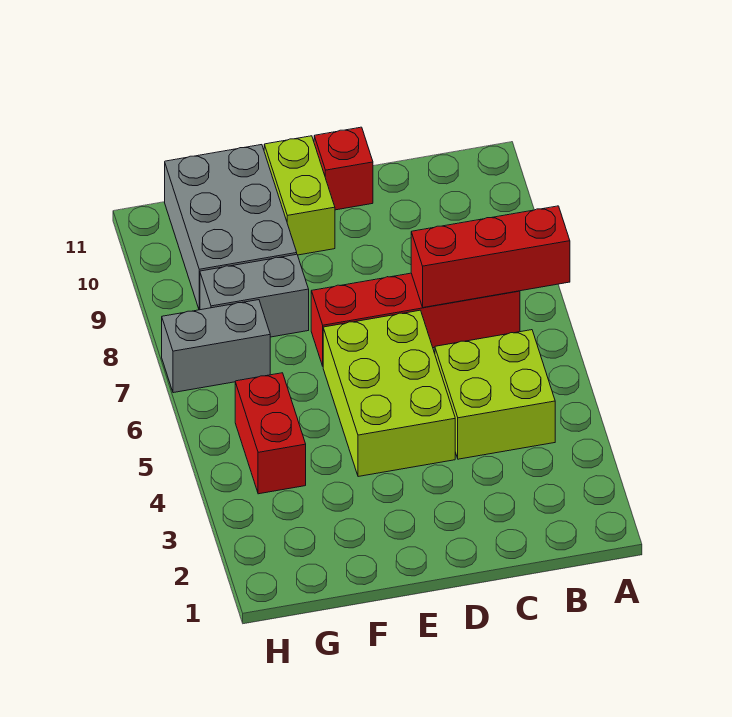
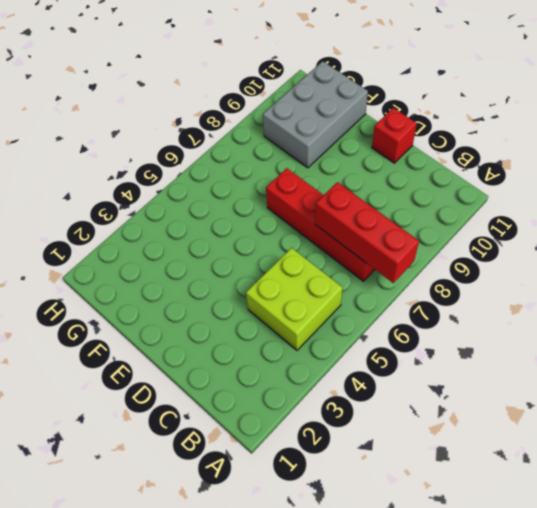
none -> lime brick D4:E6 level 1
none -> lime brick E10:E11 level 1

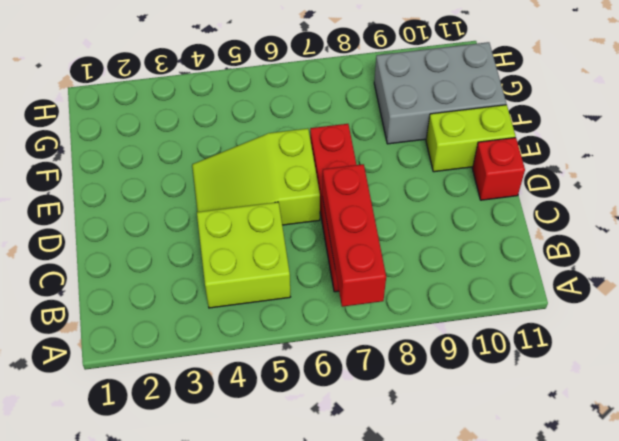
lime slope D4:E6 level 1 top 6 -> lime brick D4:E6 level 1
none -> grey brick F8:G8 level 1
none -> red brick G4:G5 level 1

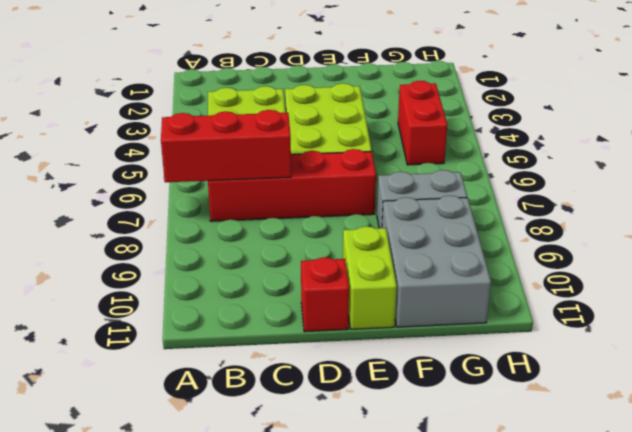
none -> grey brick G7:H7 level 1

